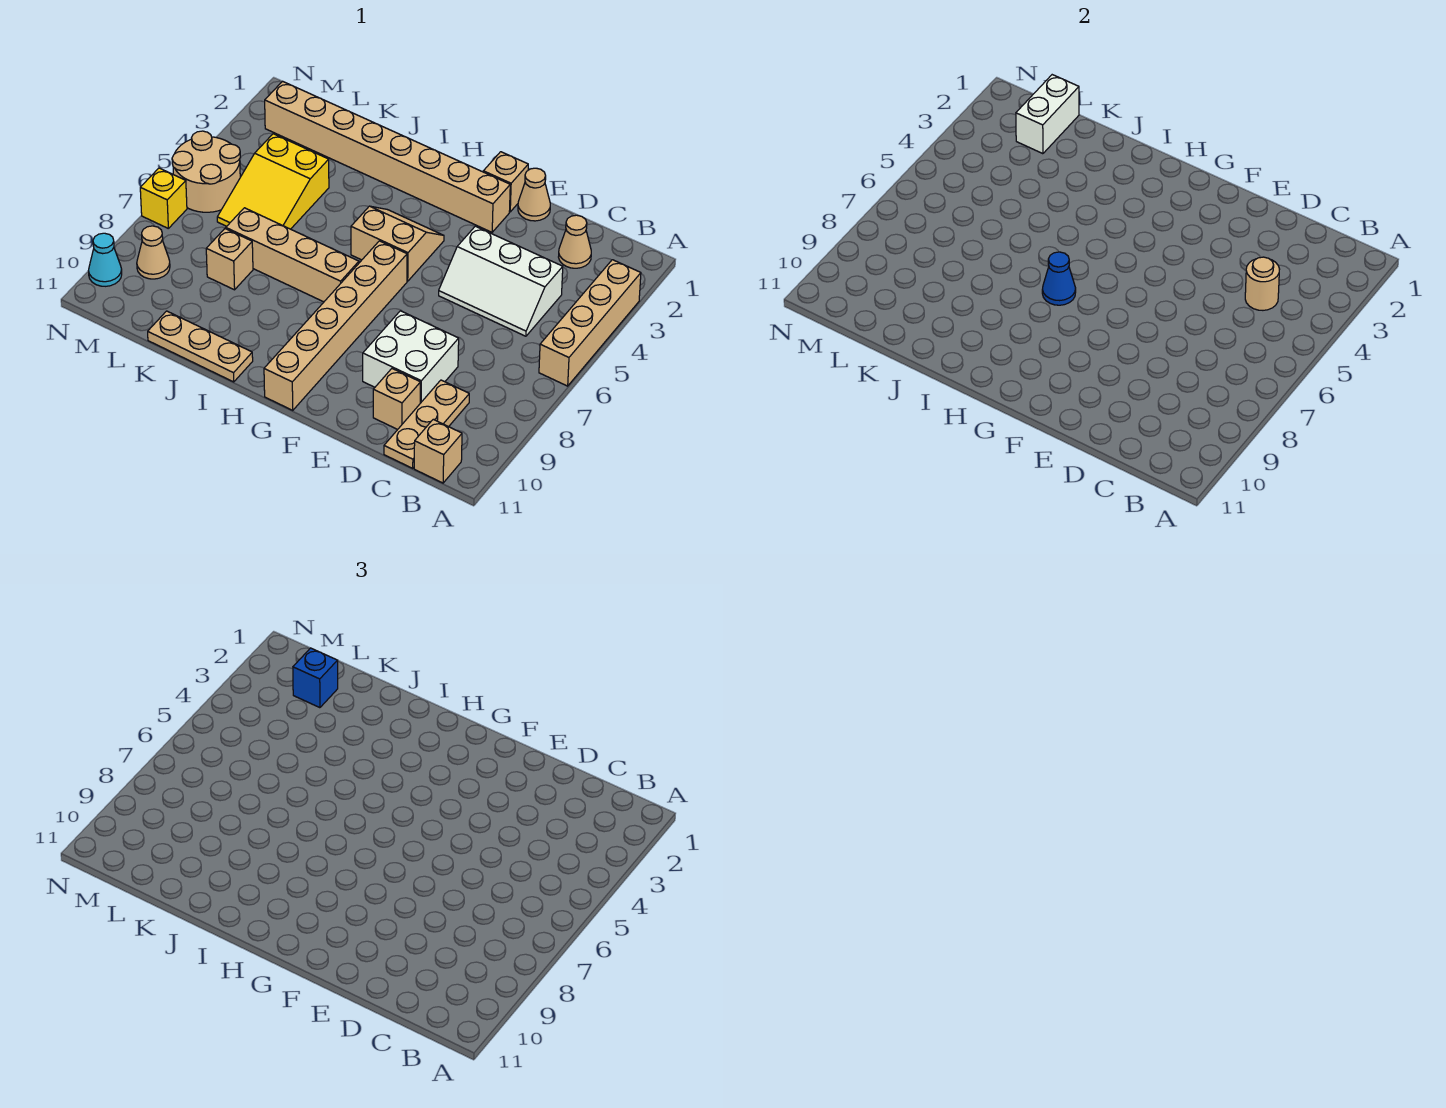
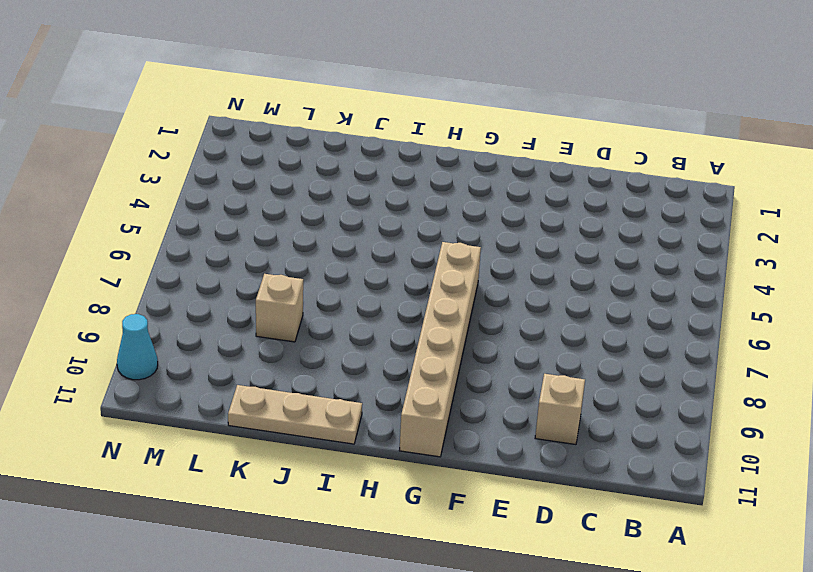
none -> tan brick A3:A6 level 1
none -> tan brick B11 level 1
none -> tan cone C2 level 1

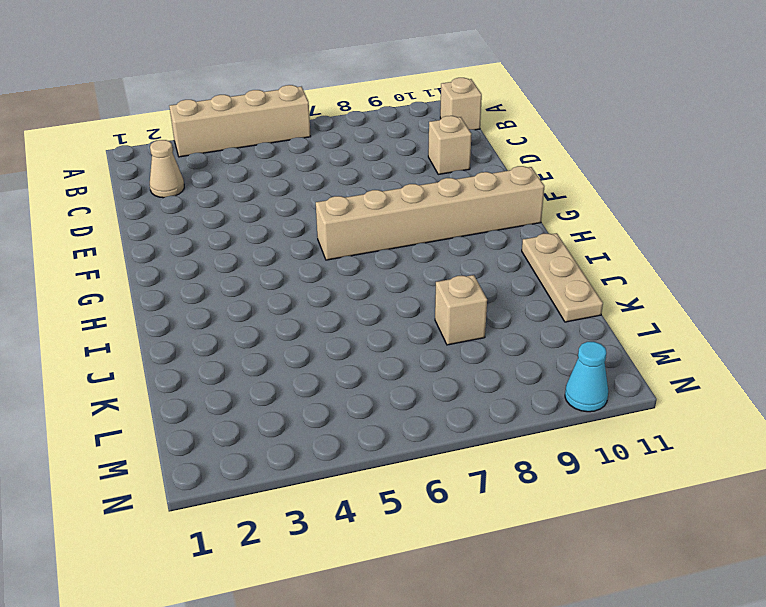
none -> white slope C4:E5 level 1 top 4
none -> tan plate C9:C11 level 1
none -> white brick D8:E9 level 1

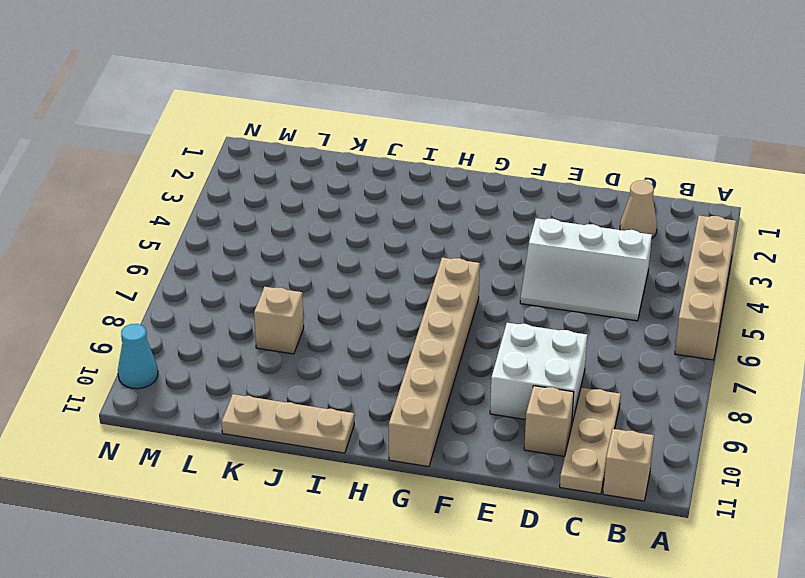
none -> tan cone E1 level 1
none -> tan brick F1 level 1
none -> tan brick F2:M2 level 1

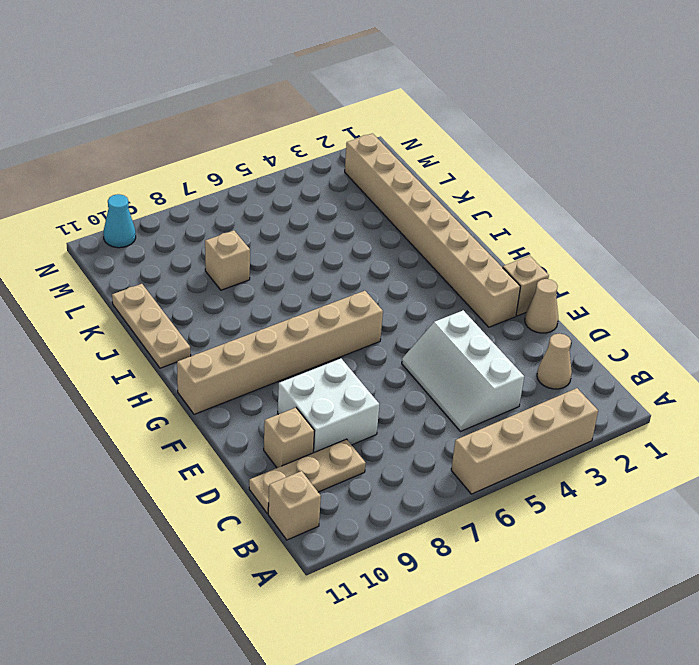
none -> tan slope G4:H5 level 1 top 5
none -> tan brick H7:K7 level 1
none -> yellow slope K4:L6 level 1 top 4

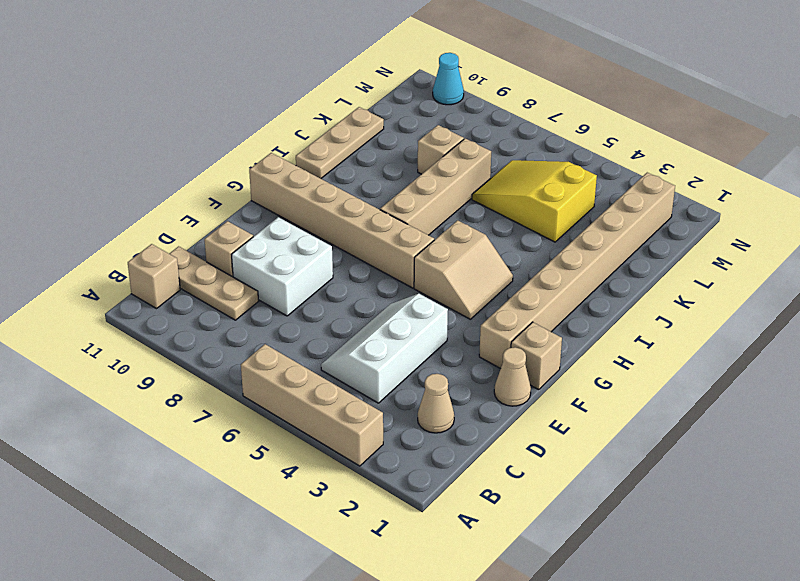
none -> tan round brick M5:N6 level 1
none -> tan cone M9 level 1
none -> yellow brick N7 level 1

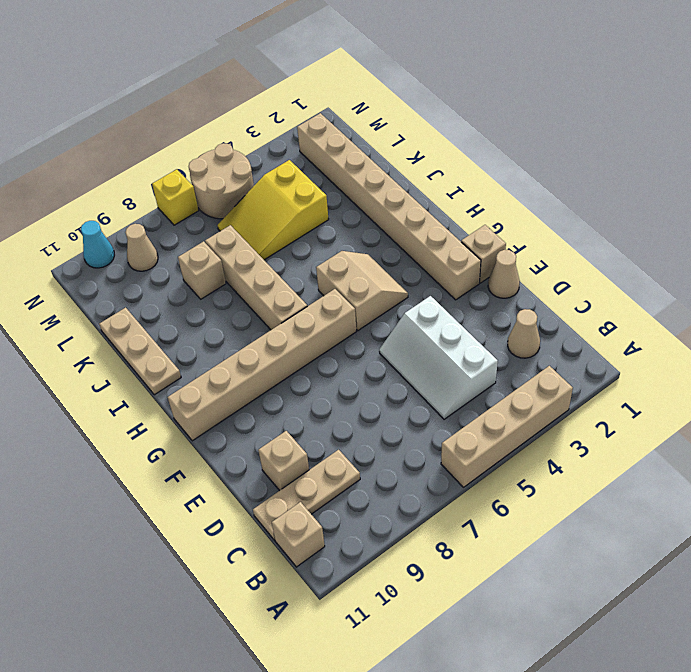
none -> white brick D8:E9 level 1
none -> tan round brick C4 level 2
none -> blue cone H7 level 2

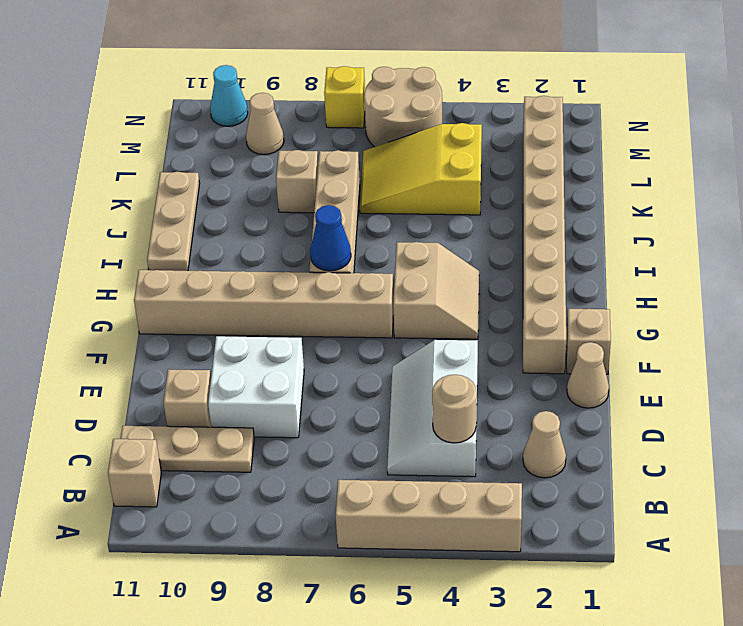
none -> white brick L1:L2 level 2
none -> blue brick L2 level 3

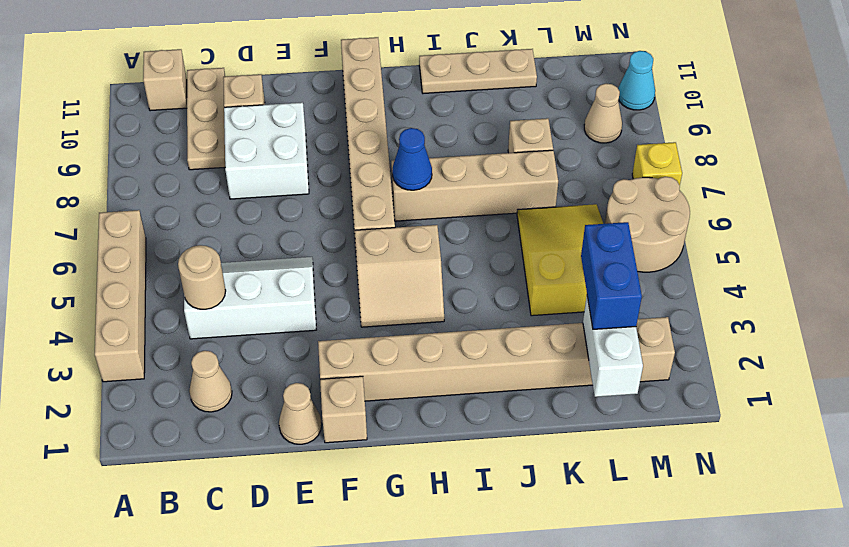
blue brick L2:L3 level 3 -> blue brick L2 level 3

